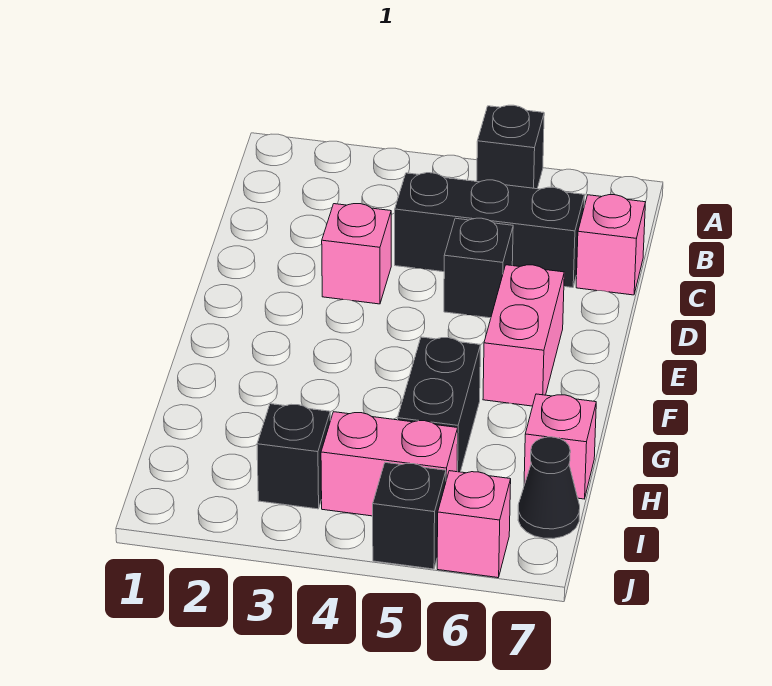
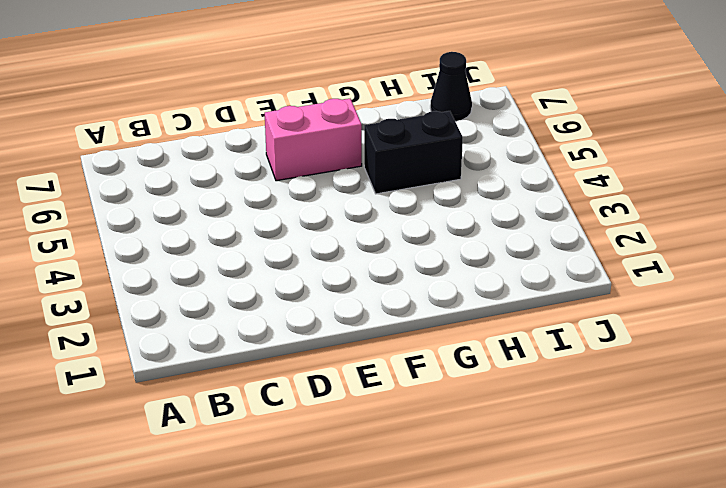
none -> black brick A5 level 1
none -> black brick C4:C6 level 1
none -> pink brick C7 level 1

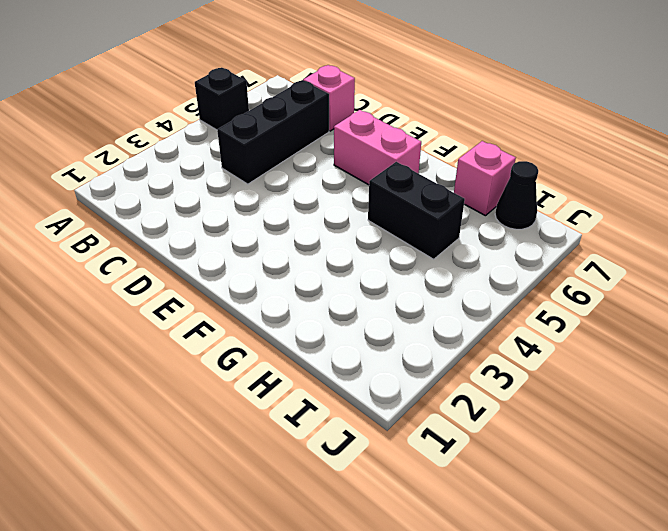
none -> pink brick D3 level 1
none -> black brick D5 level 1
none -> black brick I3 level 1

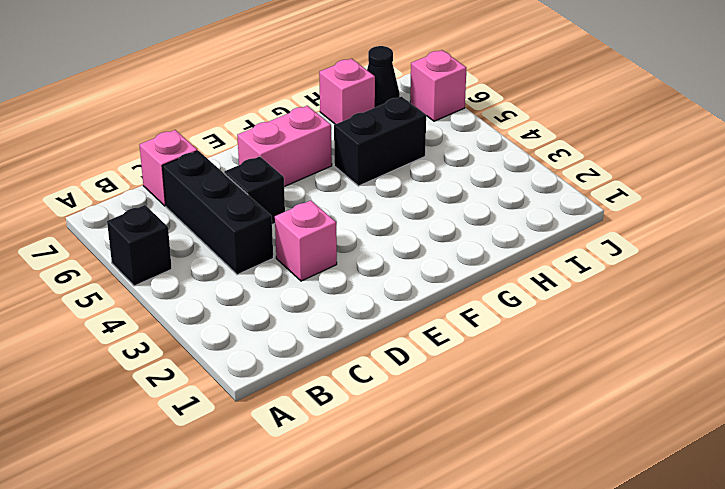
none -> black brick I3 level 1
none -> pink brick I4:I5 level 1
none -> black brick J5 level 1

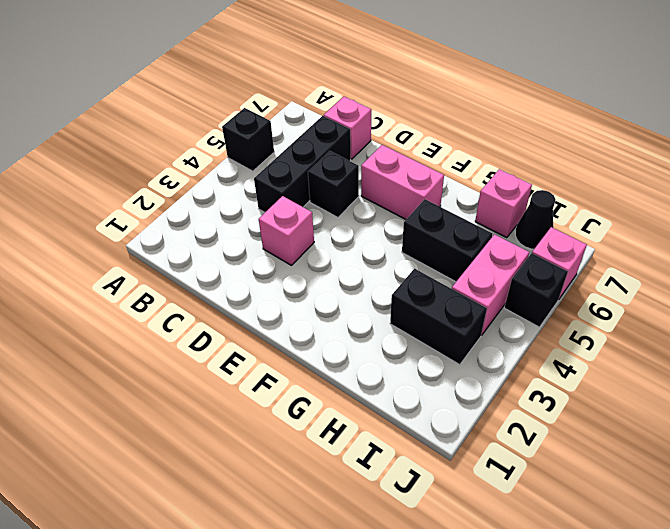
black brick H3:I3 level 1 -> black brick I3 level 1

